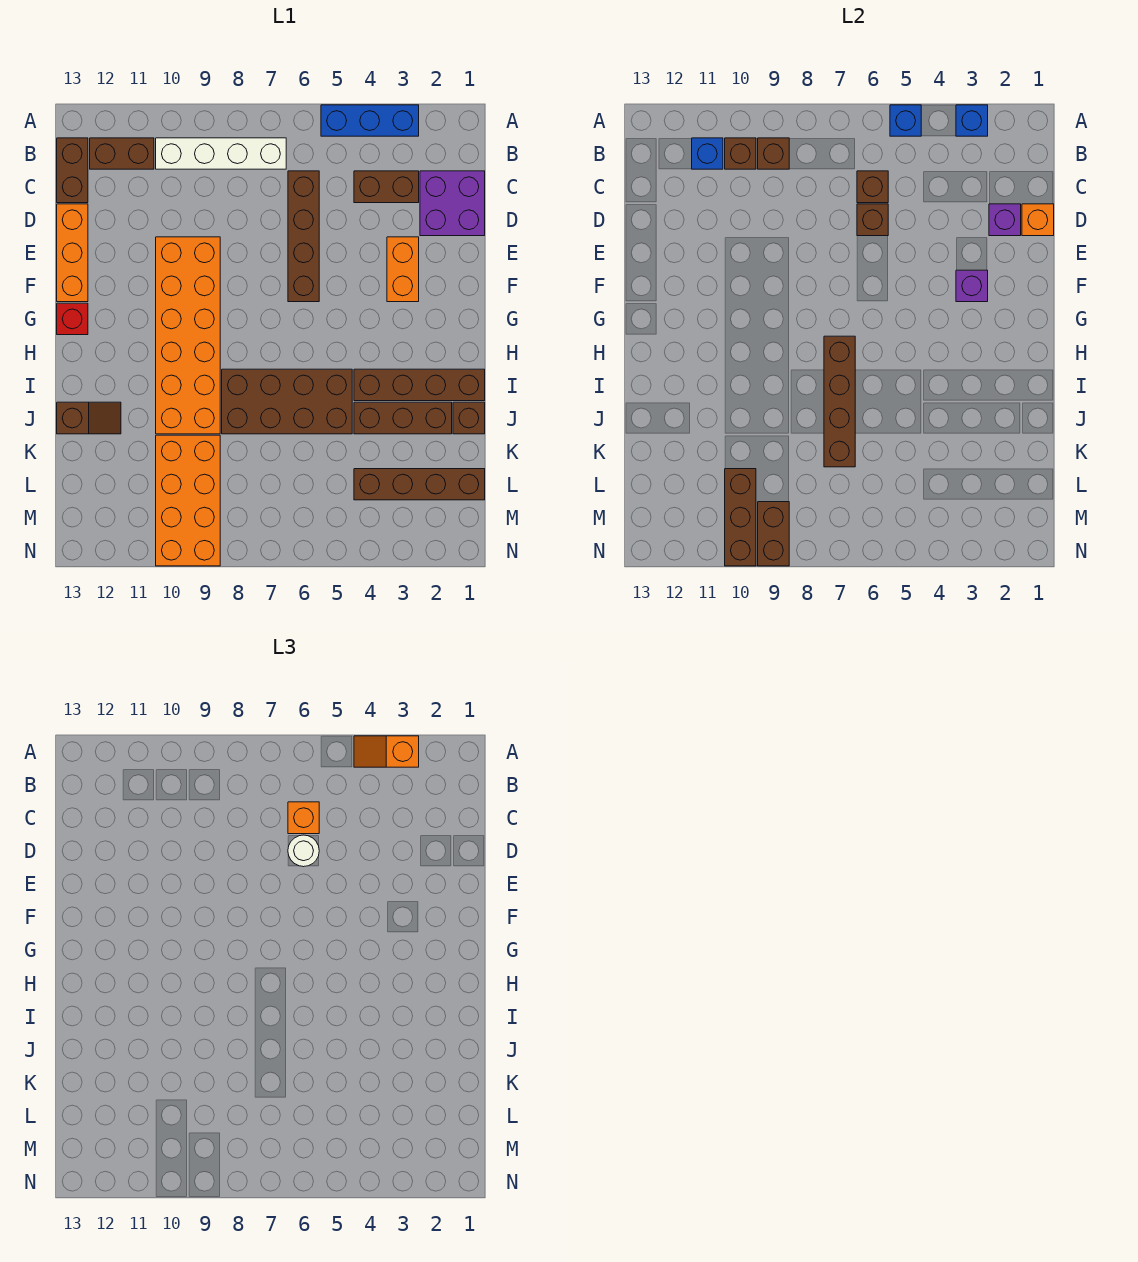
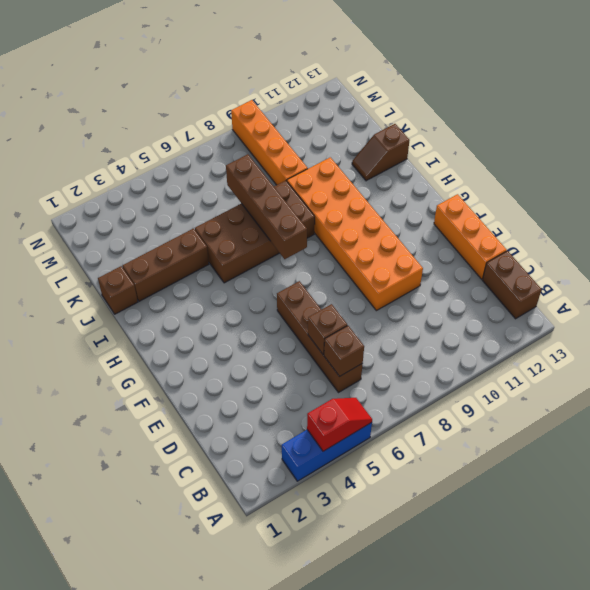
red slope A4:A5 level 2 top 4 -> blue brick A5 level 2
orange brick K9:N9 level 1 -> orange brick K9:N10 level 1
none -> white brick B7:B10 level 1
none -> brown brick B11:B12 level 1
none -> purple brick C1:D2 level 1
none -> brown brick C3:C4 level 1

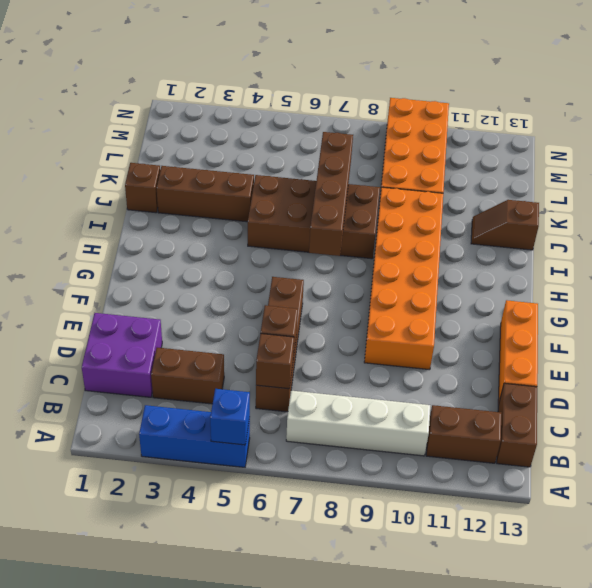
none -> orange brick E3:F3 level 1
none -> red brick G13 level 1
none -> brown brick I1:I4 level 1
none -> brown brick L1:L4 level 1

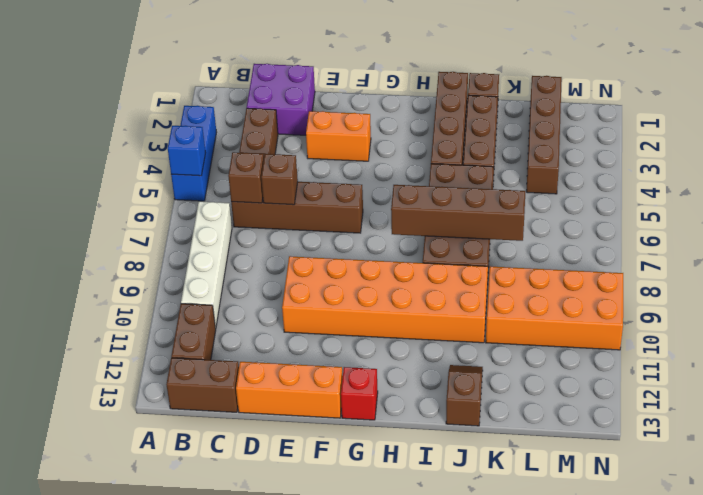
none -> blue brick A3 level 2
none -> brown brick B9 level 2
none -> brown brick B10 level 2
none -> blue brick B11 level 2

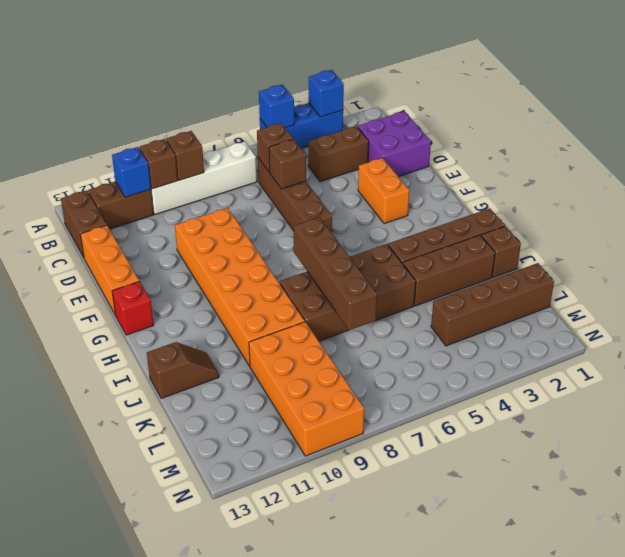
none -> orange brick D1 level 2
none -> purple brick D2 level 2
none -> purple brick F3 level 2
none -> brown brick L10:N10 level 2

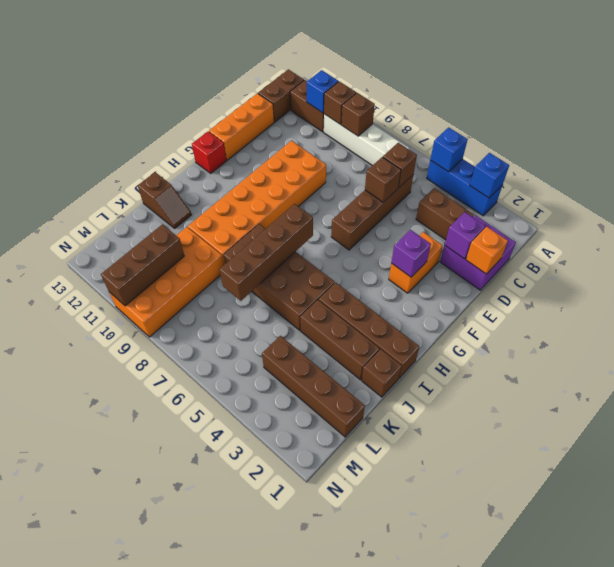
none -> brown brick M9:N9 level 2
none -> orange slope A3:A4 level 3 top 3
none -> orange brick C6 level 3
none -> white round brick D6 level 3

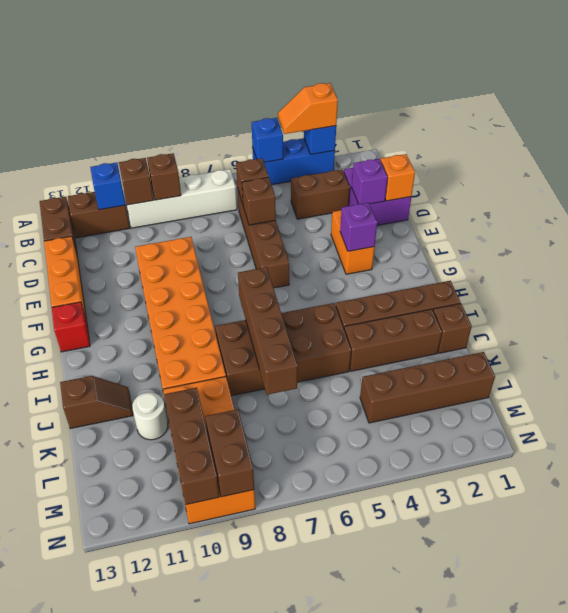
white round brick K11 level 1 -> white round brick D6 level 3
none -> orange brick C6 level 3

